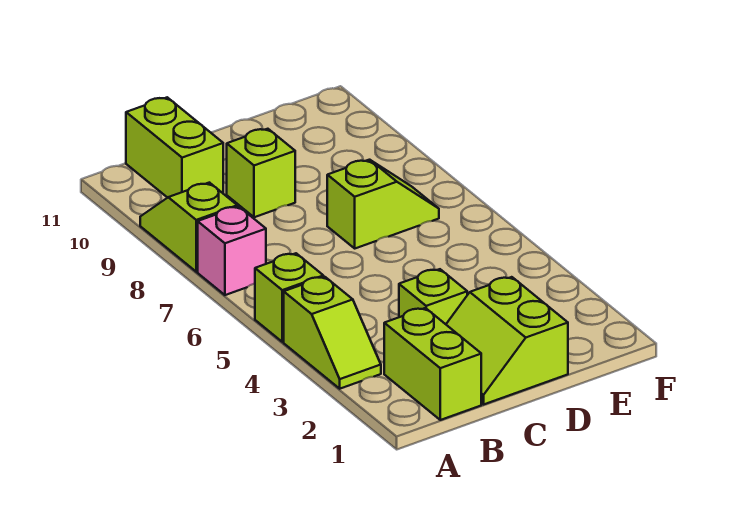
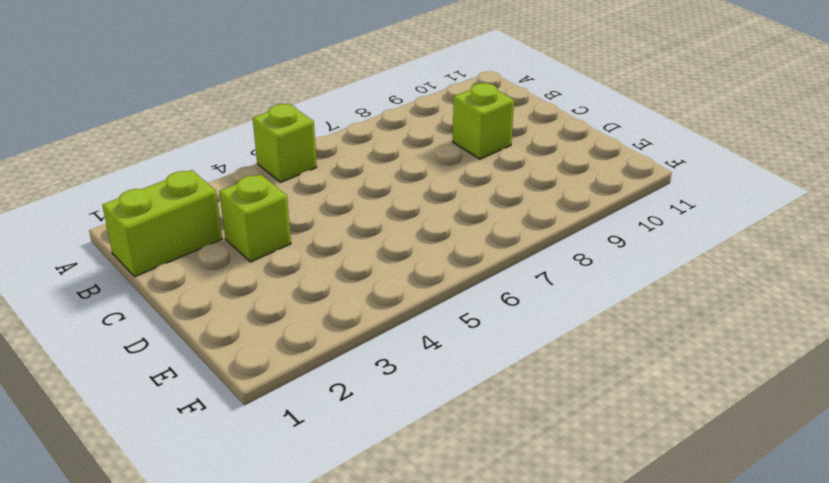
none -> lime slope A3:A4 level 1 top 4
none -> pink brick A7 level 1

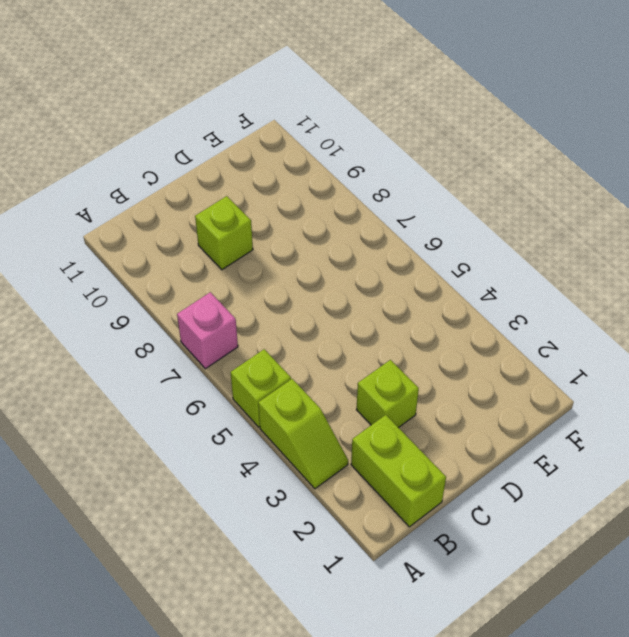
none -> lime slope A8:A9 level 1 top 8
none -> lime brick B10:B11 level 1

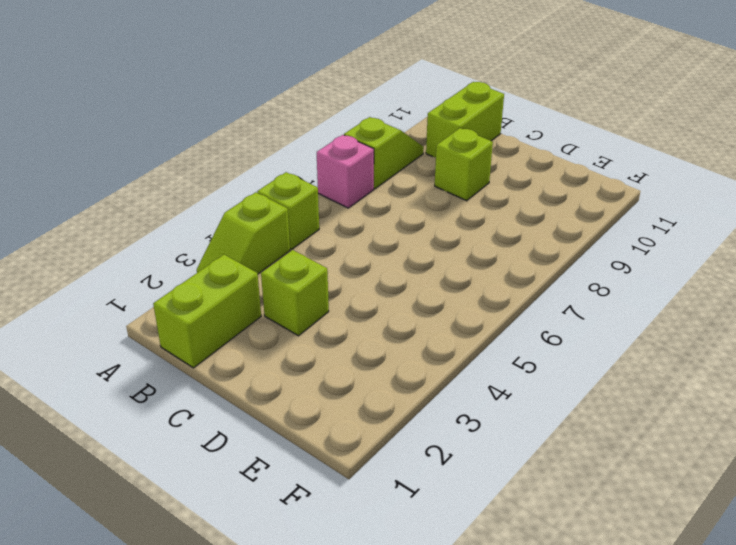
none -> lime slope C1:D2 level 1 top D
none -> lime slope D7:E7 level 1 top D

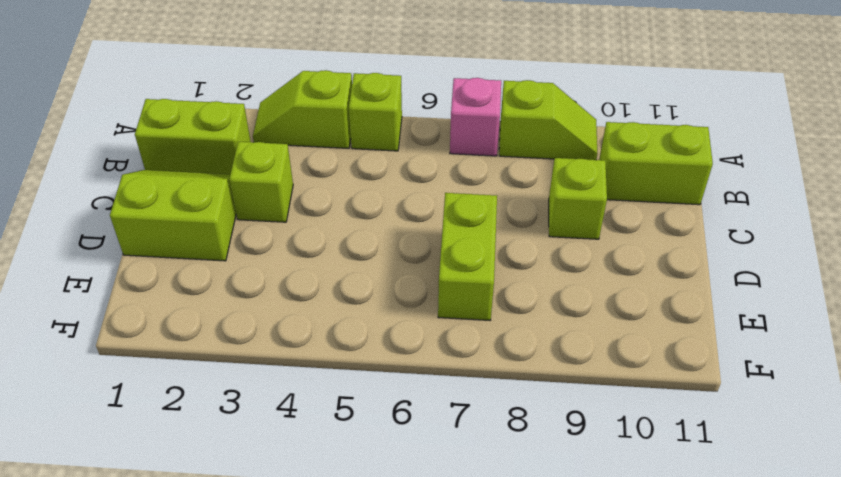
lime brick D7:E7 level 1 -> lime slope D7:E7 level 1 top D

